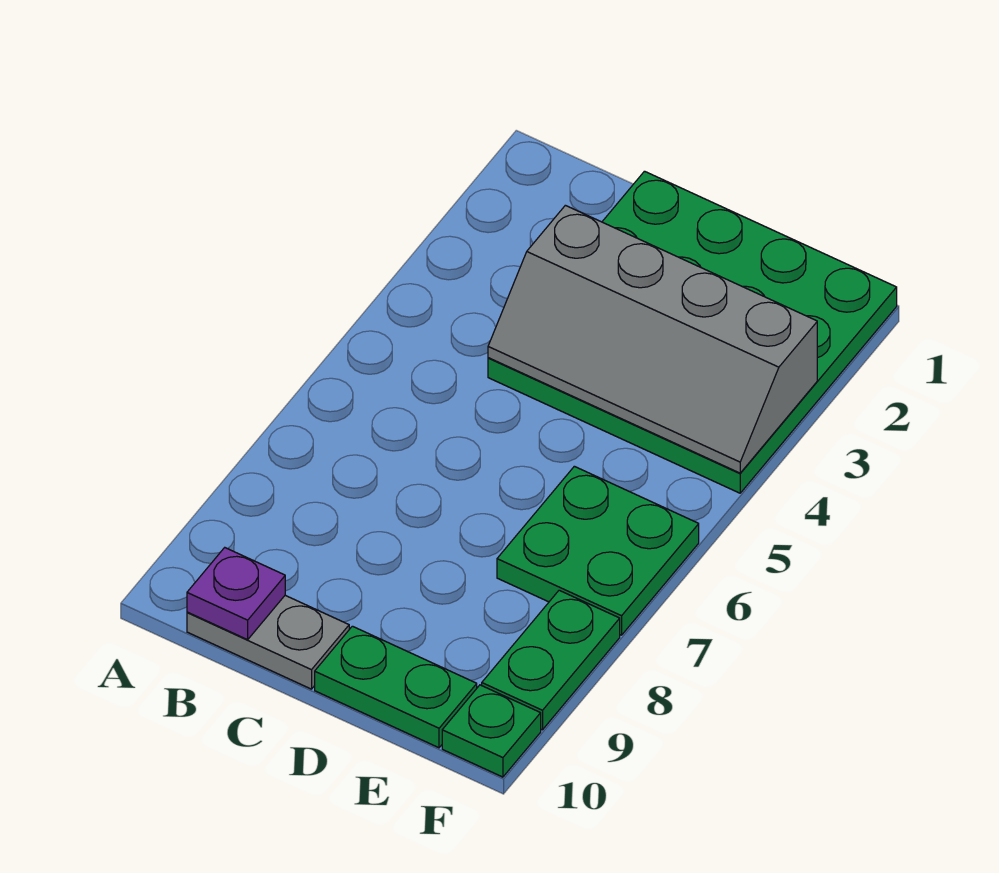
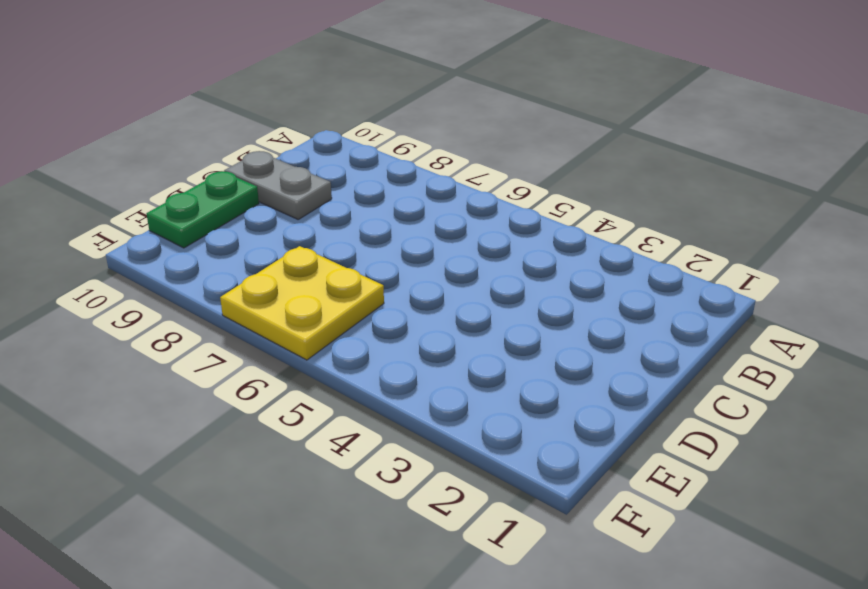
grey plate C9:C10 level 1 -> grey plate B10:C10 level 1
yellow plate E6:F7 level 1 -> green plate E6:F7 level 1
none -> green plate C1:F4 level 1
none -> green plate F8:F9 level 1

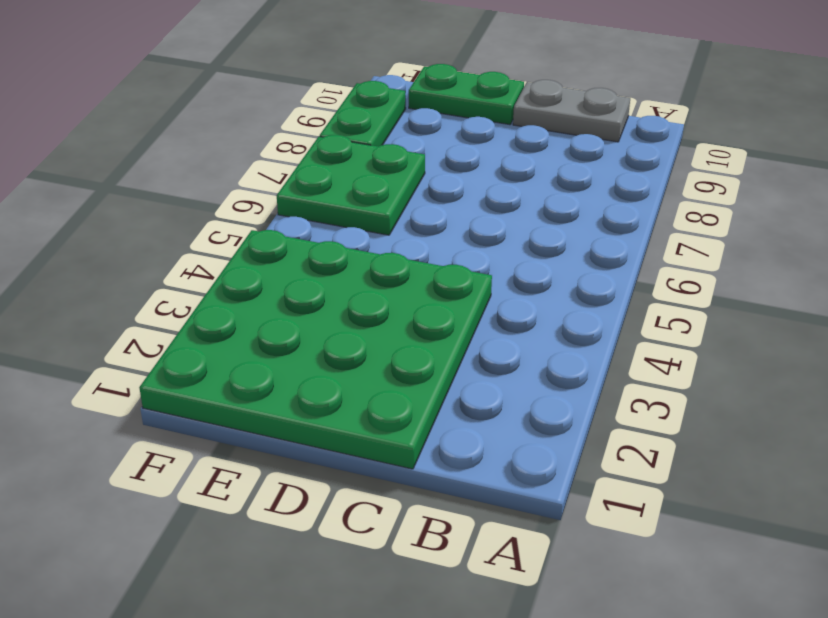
none -> green plate F10 level 1
none -> purple plate B10 level 2

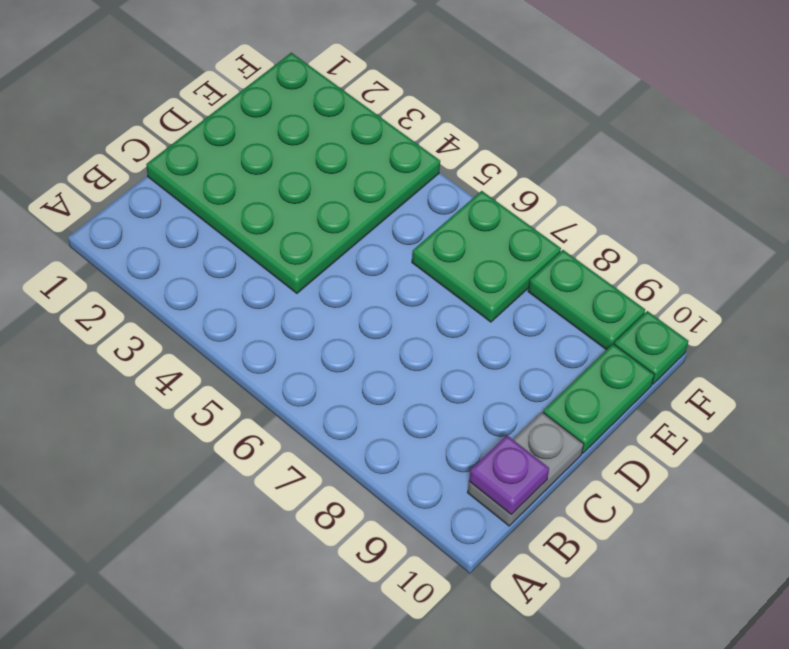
none -> grey slope C3:F4 level 2 top 3

